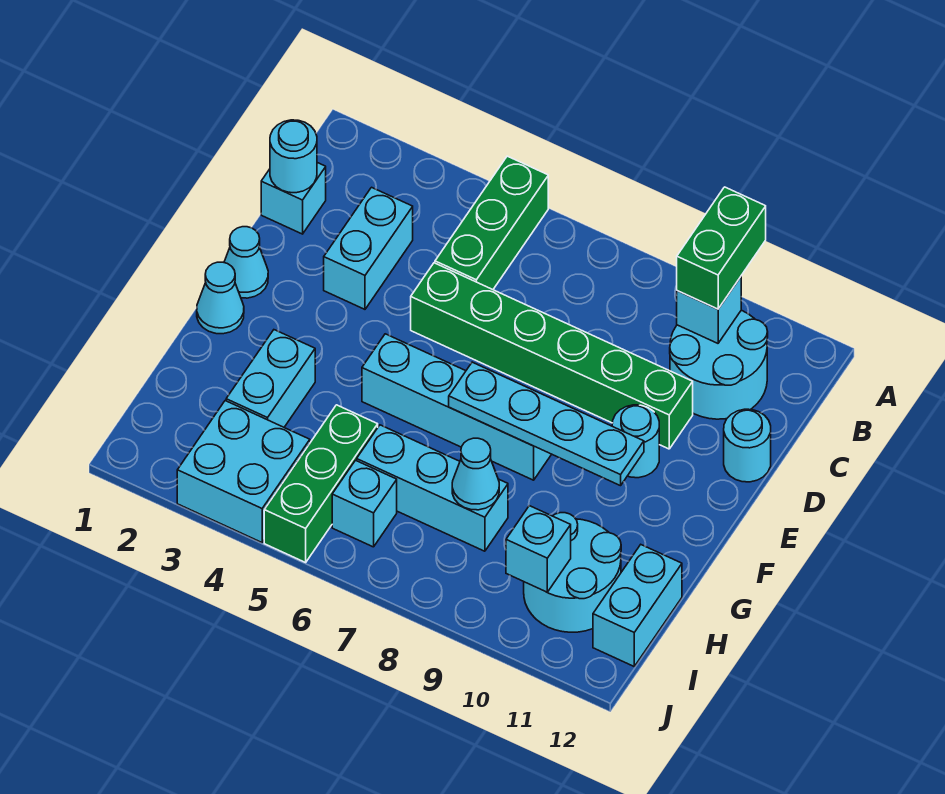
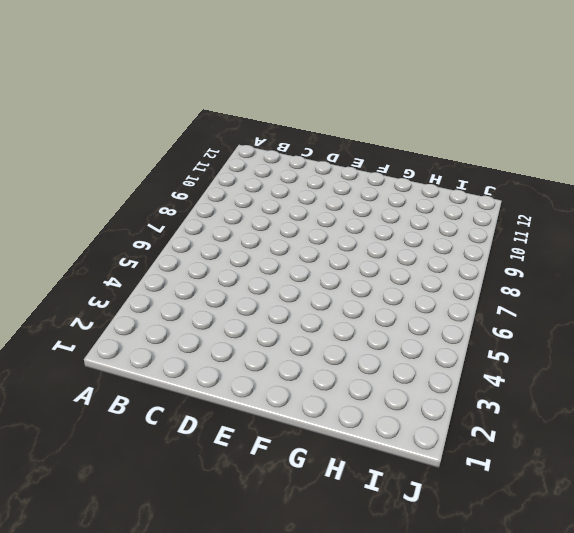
none -> green brick A5:C5 level 1
none -> cyan round brick B10:C11 level 1
none -> cyan brick C1 level 1

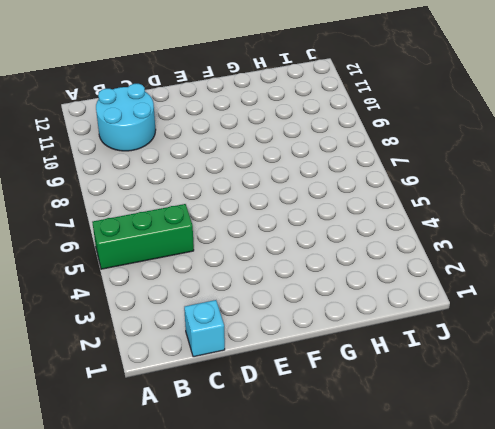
none -> cyan brick C3:D3 level 1
none -> green brick D5:D10 level 1
none -> cyan round brick D12 level 1

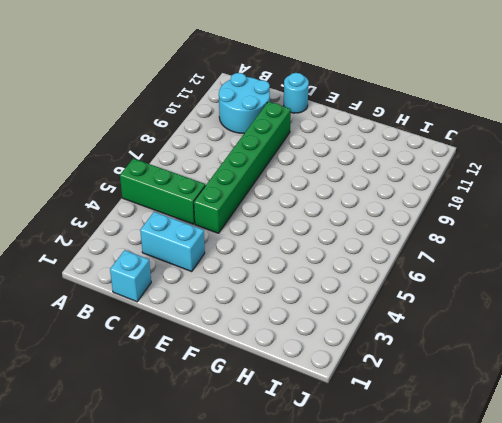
none -> cyan cone E1 level 1
none -> cyan round brick E10 level 1
none -> cyan cone F1 level 1

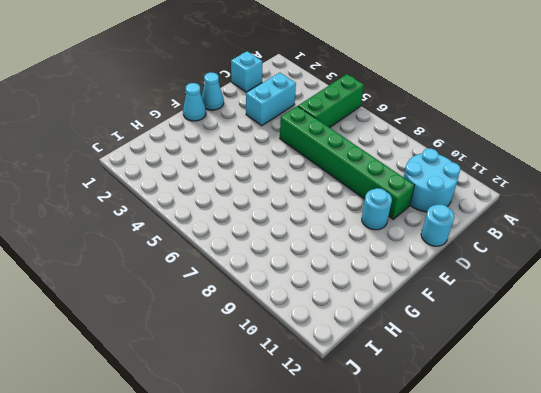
none -> cyan brick F5:F8 level 1
none -> cyan brick G3:H3 level 1
none -> green brick H5:J5 level 1

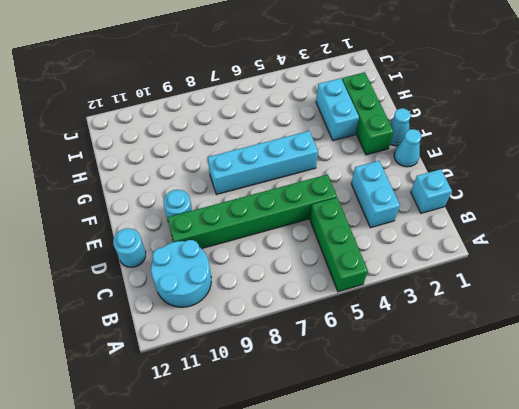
green brick F2:H2 level 1 -> green brick H5:J5 level 1
none -> cyan brick H6:H8 level 1
none -> cyan round brick H10:I11 level 1
none -> cyan brick H12:I12 level 1

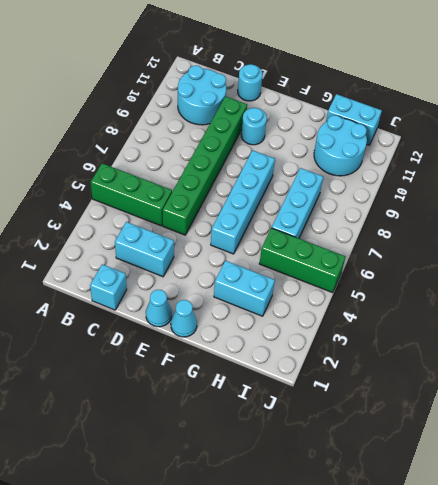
none -> cyan brick I3:J4 level 1
none -> cyan brick I6 level 1
none -> cyan brick B10 level 2

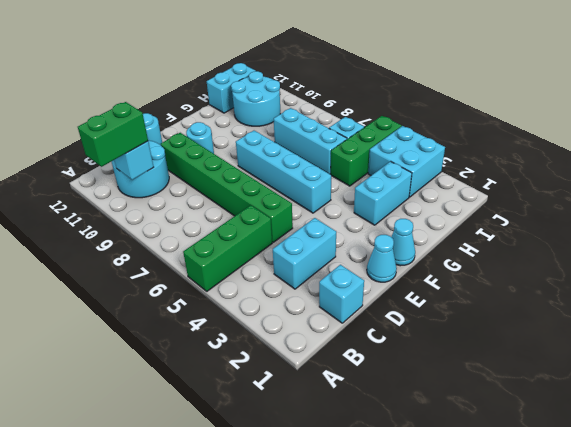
none -> cyan round brick C1 level 2
none -> cyan plate F7:F10 level 2
none -> cyan cone H8 level 2

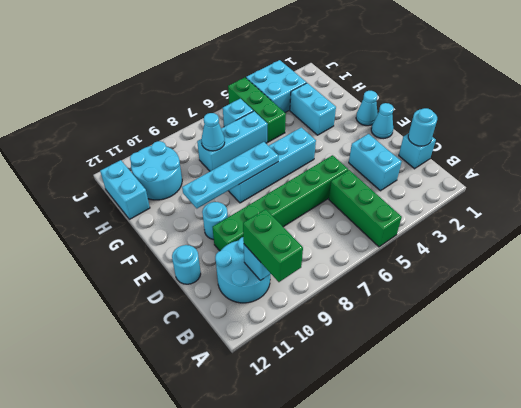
none -> cyan brick I10 level 2

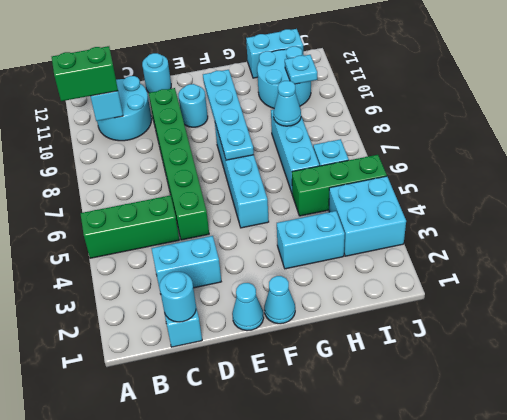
cyan plate I10 level 2 -> cyan brick I10 level 2

